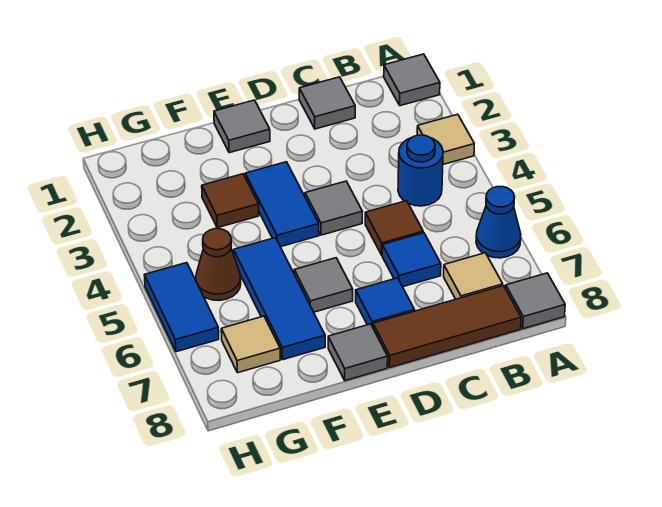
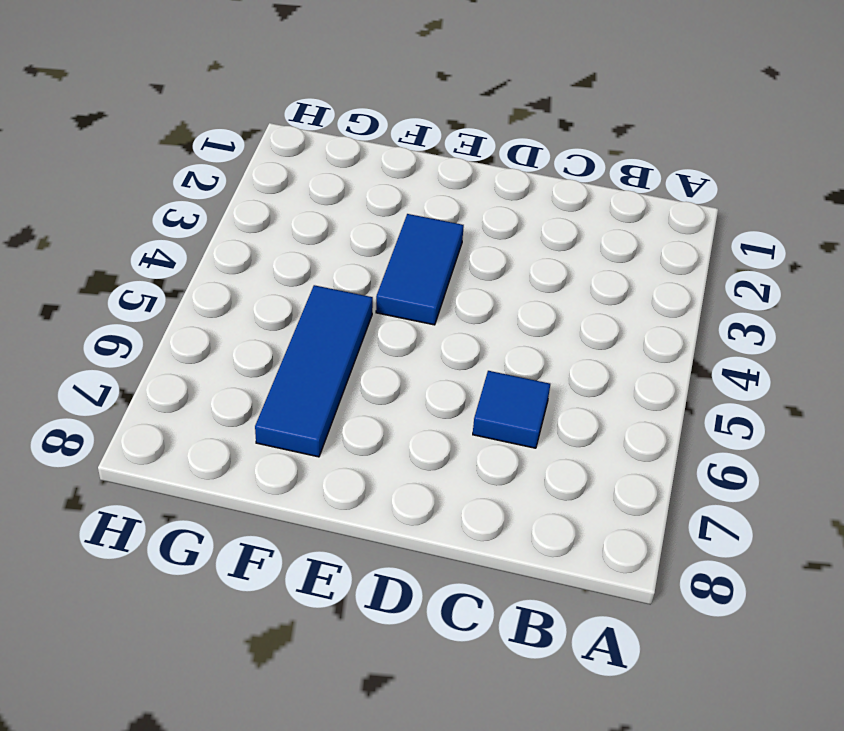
none -> grey tile A1 level 1
none -> tan tile A3 level 1
none -> blue cone A6 level 1

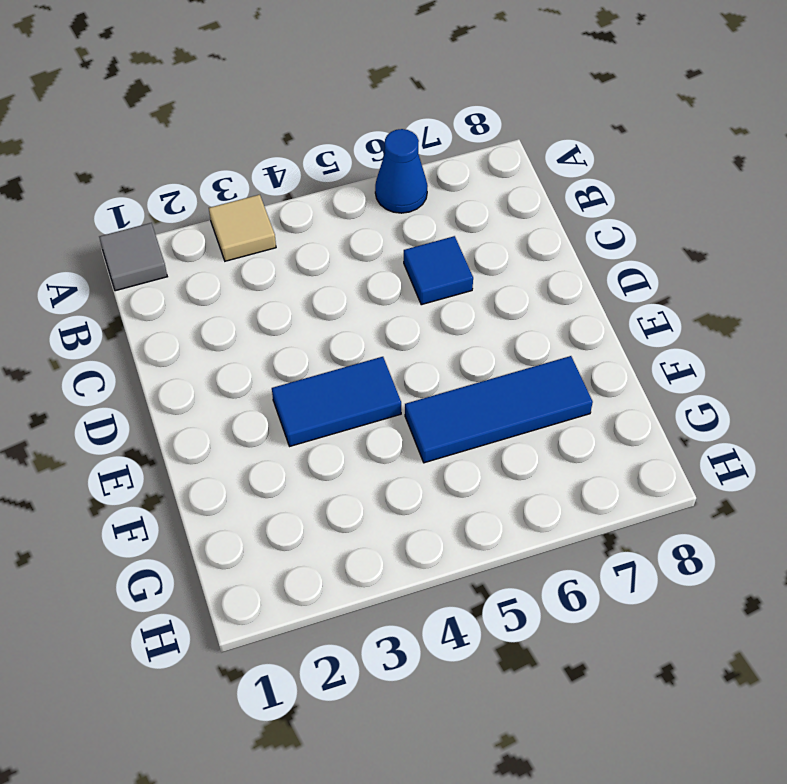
none -> grey tile A8 level 1
none -> blue round brick B4 level 1
none -> tan tile B7 level 1

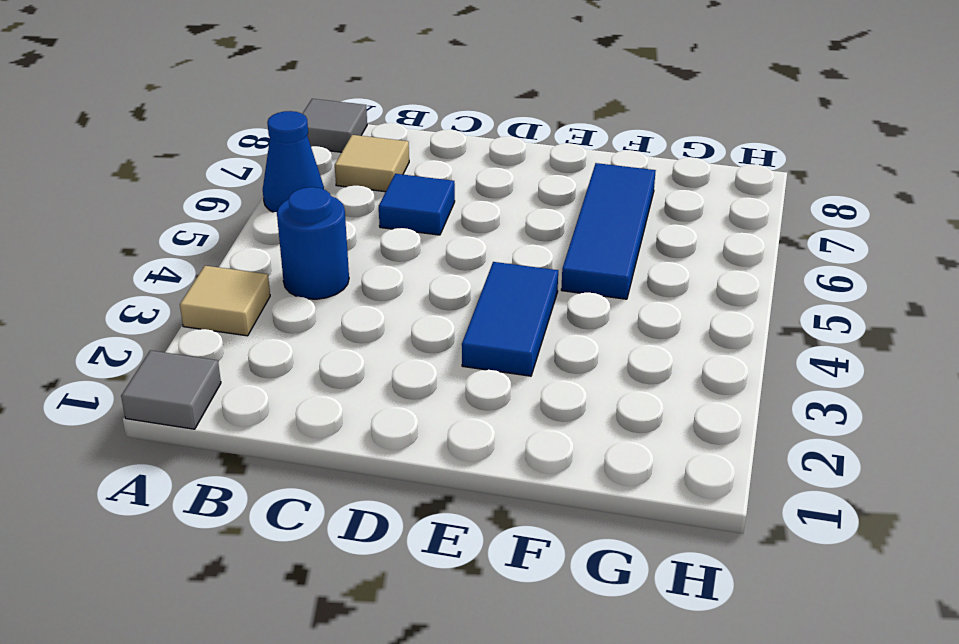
none -> brown tile B8:D8 level 1
none -> grey tile C1 level 1
none -> brown tile C5 level 1

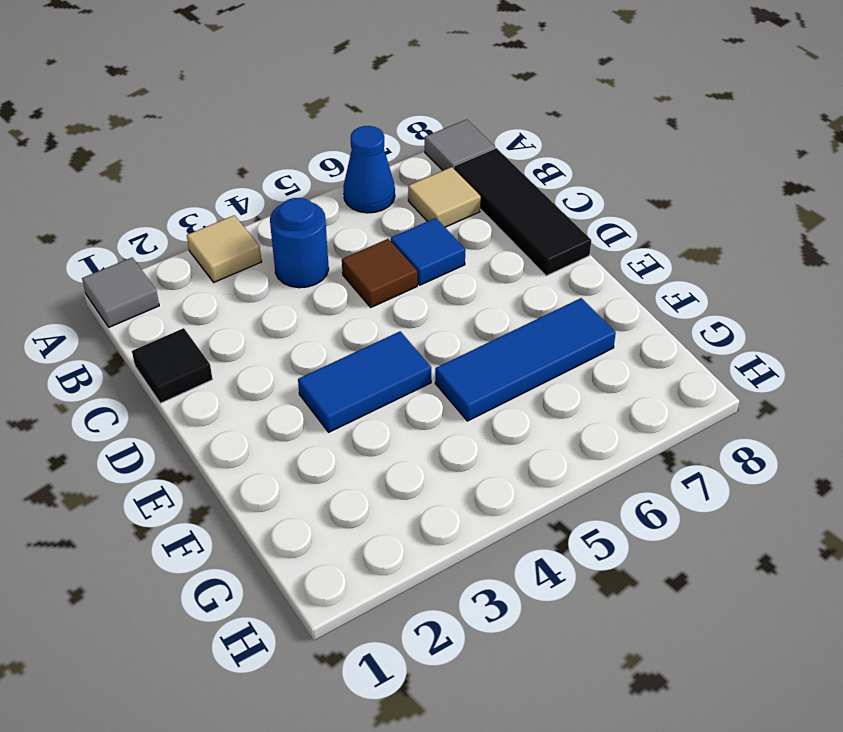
black tile B8:D8 level 1 -> brown tile B8:D8 level 1
black tile C1 level 1 -> grey tile C1 level 1
none -> grey tile D4 level 1
none -> blue tile D7 level 1
none -> grey tile E1 level 1

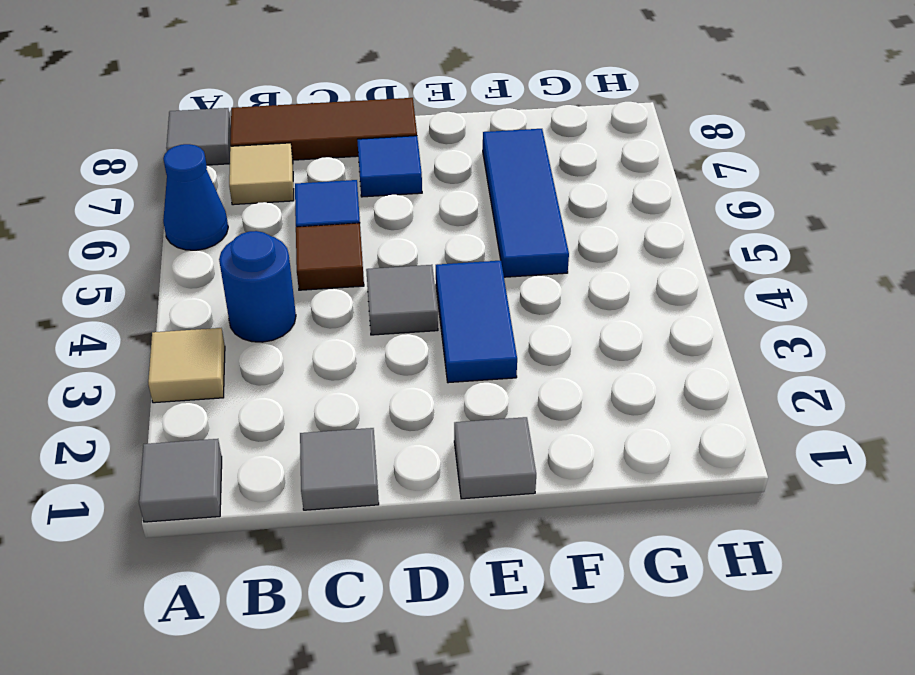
none -> grey tile E6 level 1
none -> grey tile E8 level 1
none -> brown tile F3 level 1

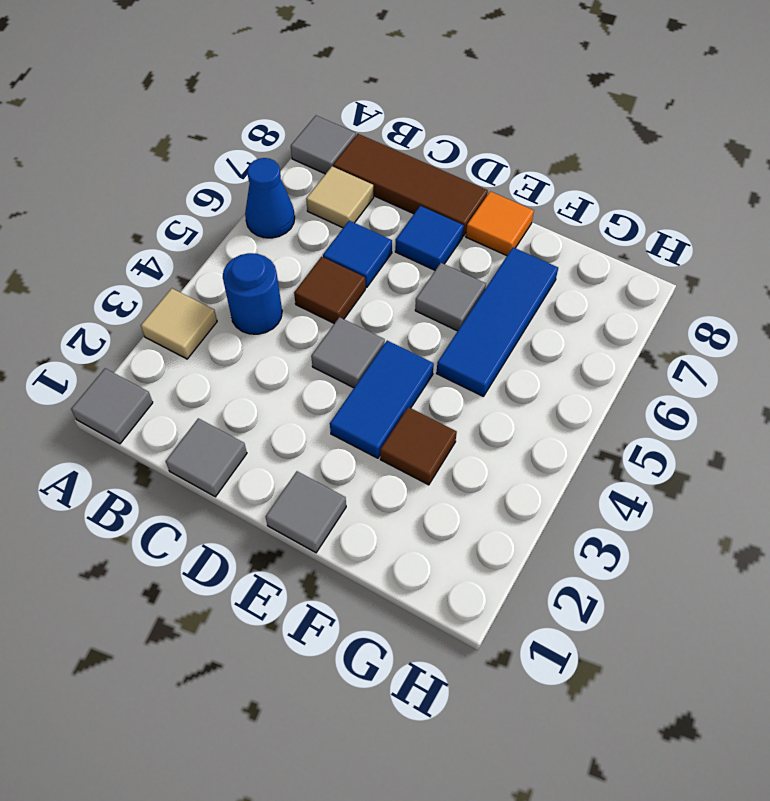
orange tile E8 level 1 -> grey tile E8 level 1
none -> brown cone G5 level 1
none -> tan tile G7 level 1
none -> blue tile H5:H6 level 1

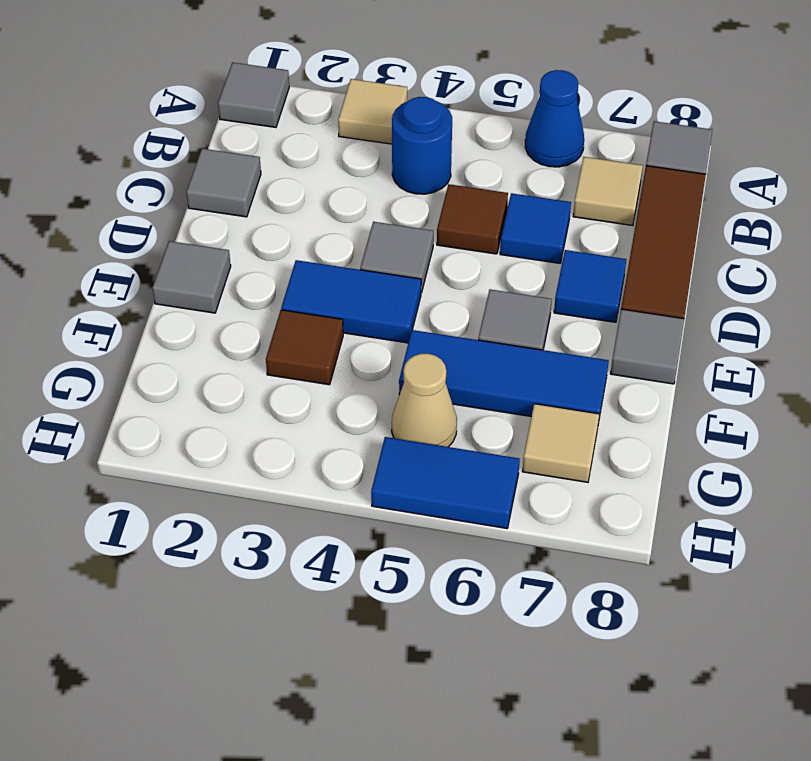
tan cone G5 level 1 -> brown cone G5 level 1

